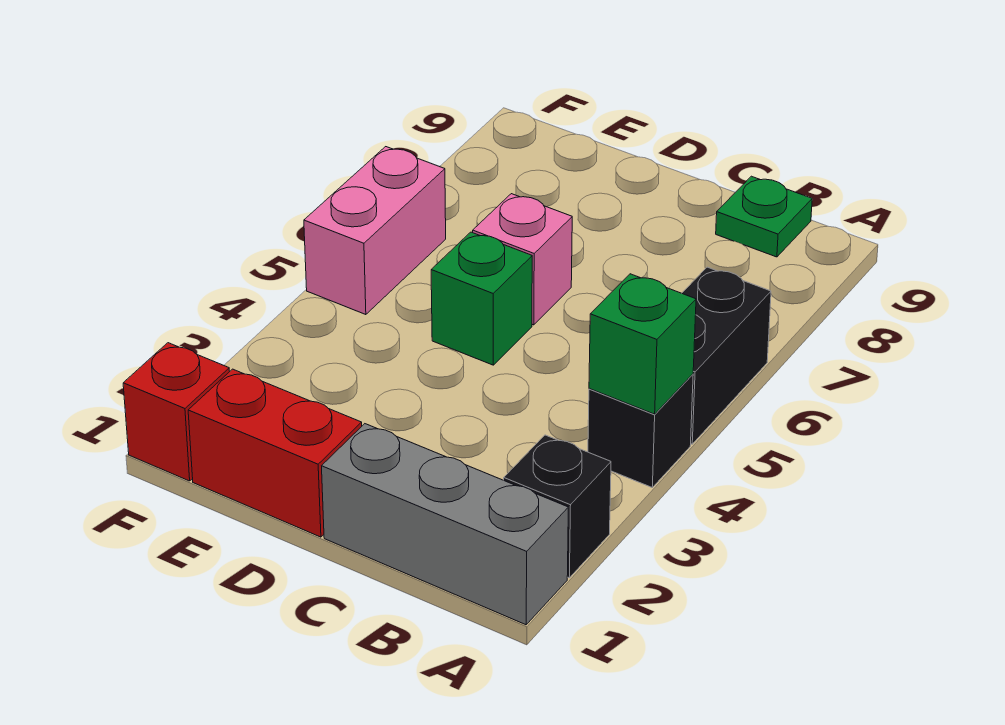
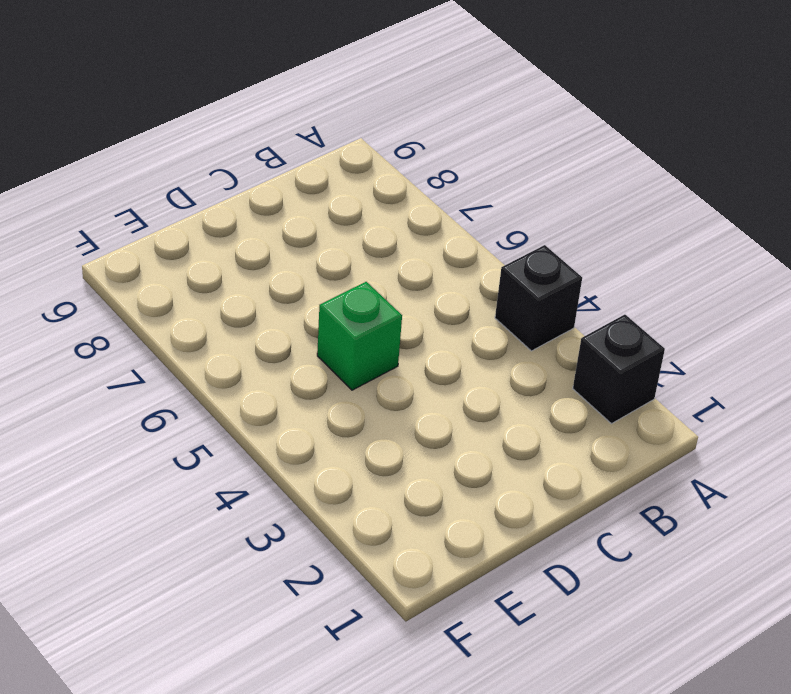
none -> grey brick A1:C1 level 1
none -> black brick A5:A6 level 1

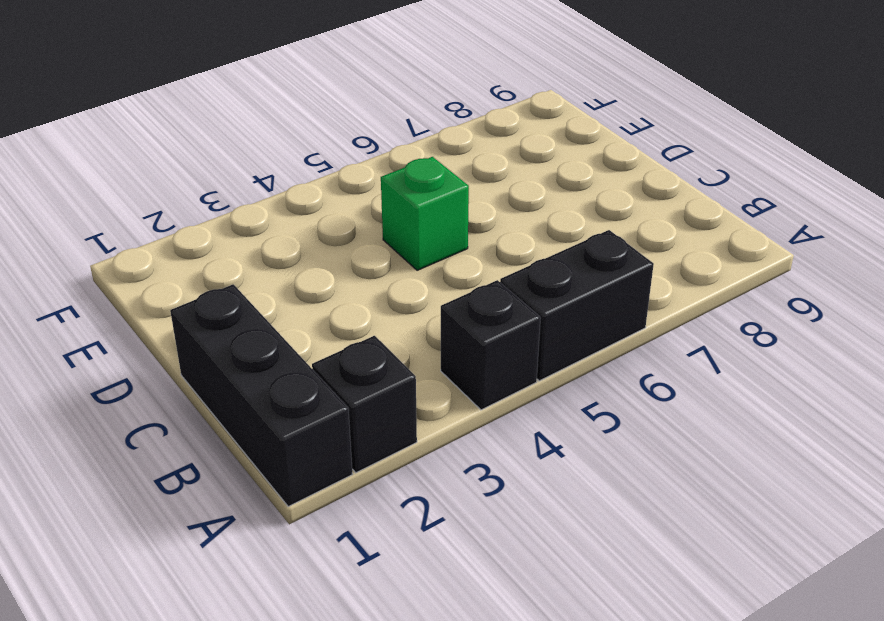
black brick A1:C1 level 1 -> grey brick A1:C1 level 1
none -> green plate B9 level 1
none -> red brick D1:E1 level 1

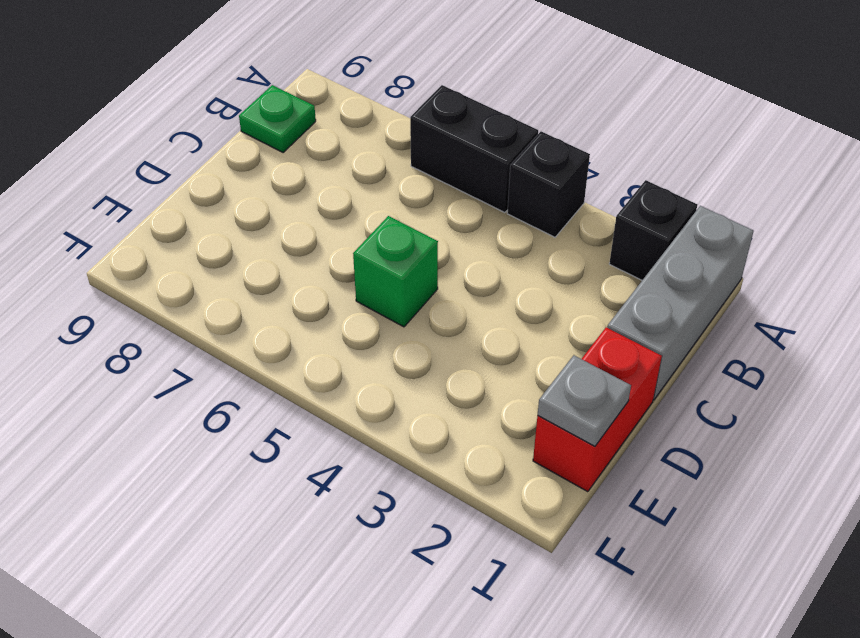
grey plate E1 level 2 -> none
none -> pink brick D6 level 1
none -> red brick F1 level 1

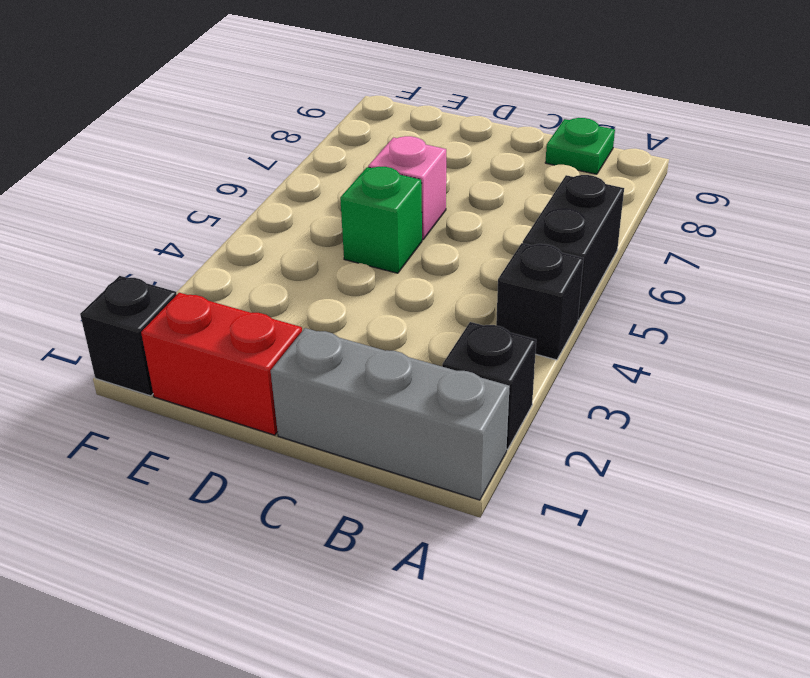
black brick F1 level 1 -> red brick F1 level 1
none -> pink brick F5:F6 level 1
none -> green brick A4 level 2

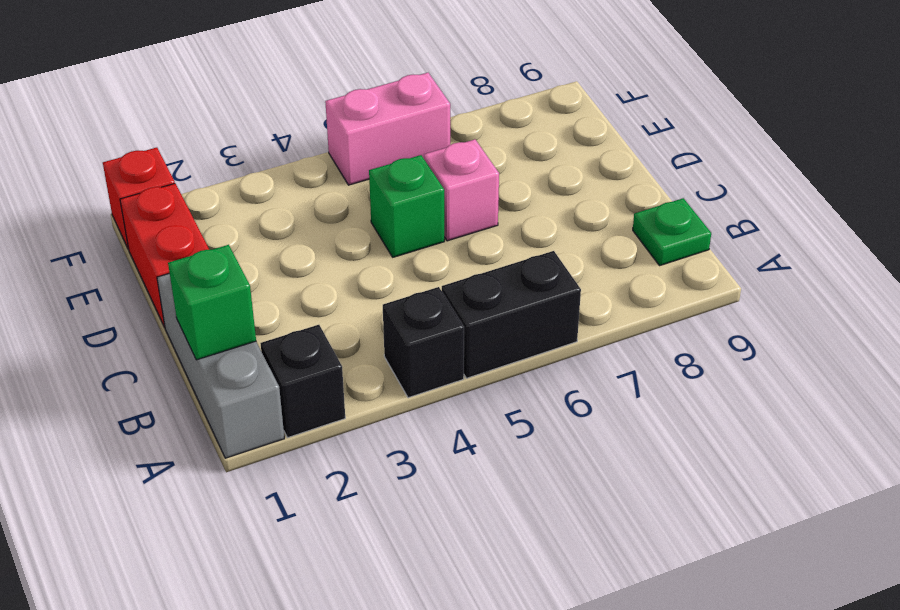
green brick B1 level 2 -> green brick A4 level 2

